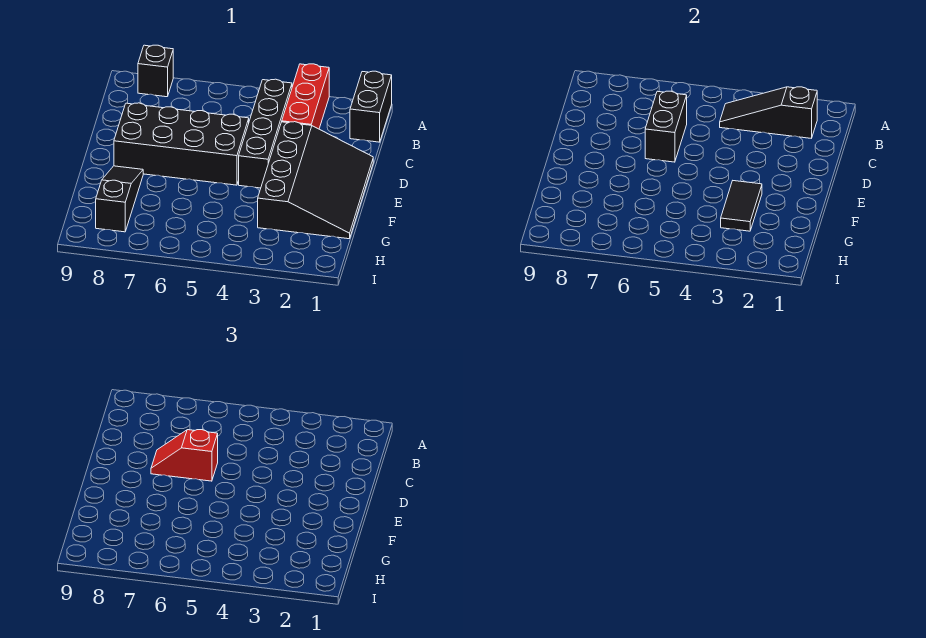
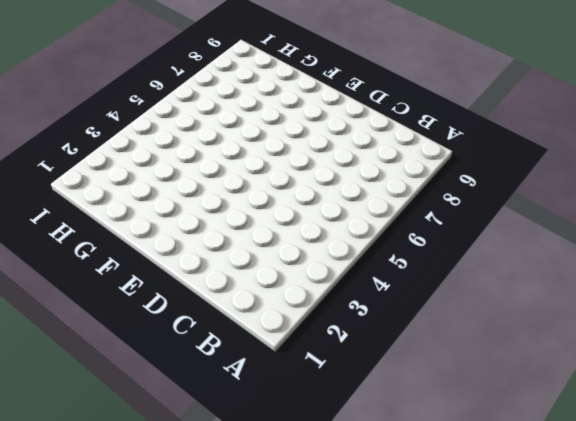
none -> black brick A1:B1 level 1
none -> red brick A3:C3 level 1

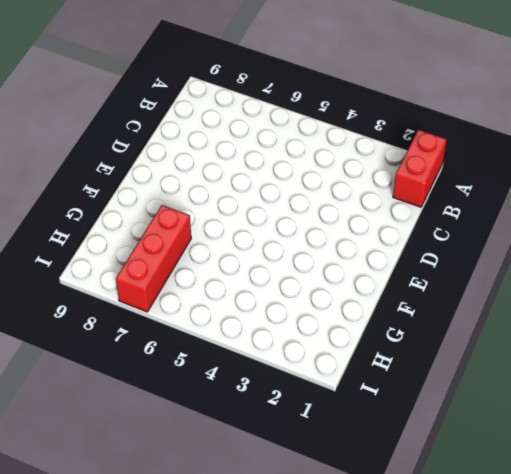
red brick A1:B1 level 1 -> black brick A1:B1 level 1
red brick G7:I7 level 1 -> red brick A3:C3 level 1
none -> black brick A8 level 1
none -> black brick B4:E4 level 1

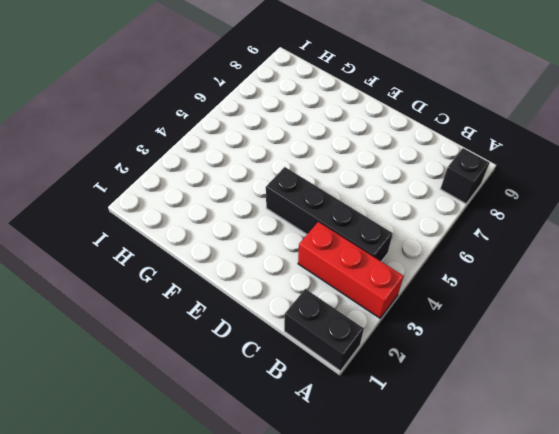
none -> black slope D1:G3 level 1 top 3
none -> black brick D5:E8 level 1

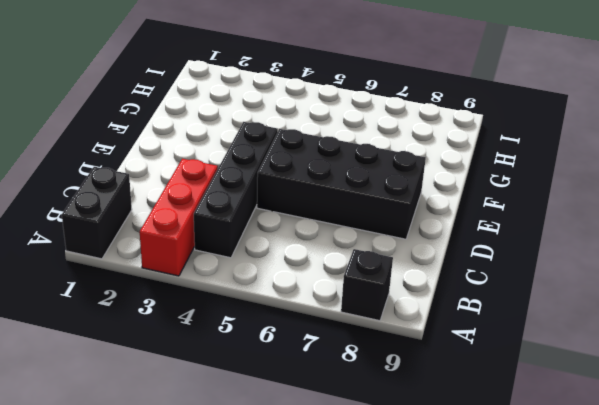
none -> black slope D1:G3 level 1 top 3
none -> black slope F8:H8 level 1 top H

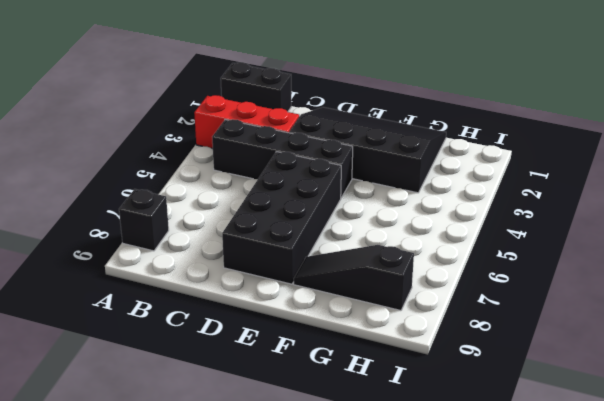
none -> black slope B2:B4 level 2 top 2
none -> black brick C6:D6 level 2

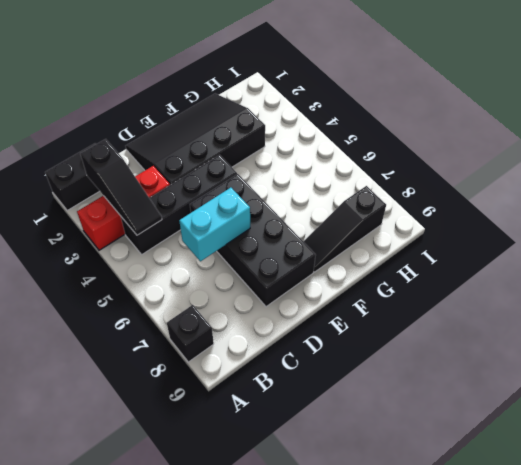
cyan brick C6:D6 level 2 -> black brick C6:D6 level 2
none -> black tile F3:G3 level 2
none -> red slope D6:D7 level 3 top 6

